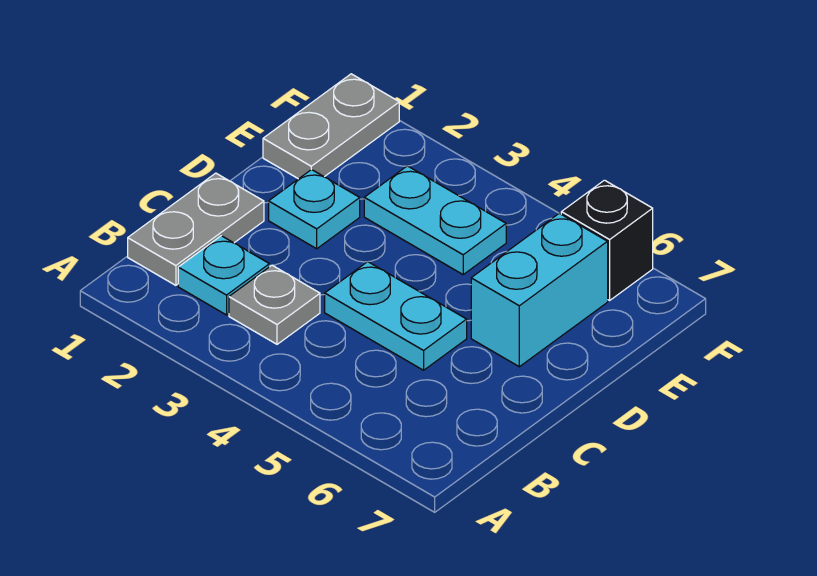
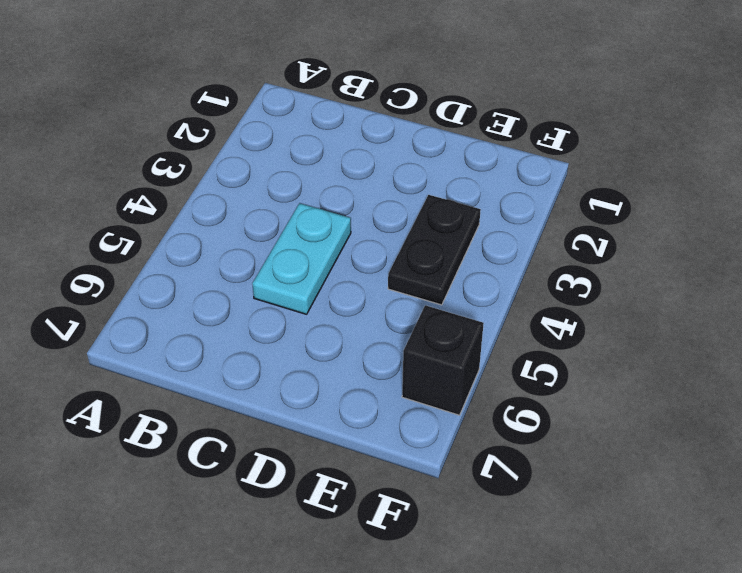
black plate E3:E4 level 1 -> cyan plate E3:E4 level 1
none -> grey plate B1:C1 level 1
none -> cyan plate B2 level 1

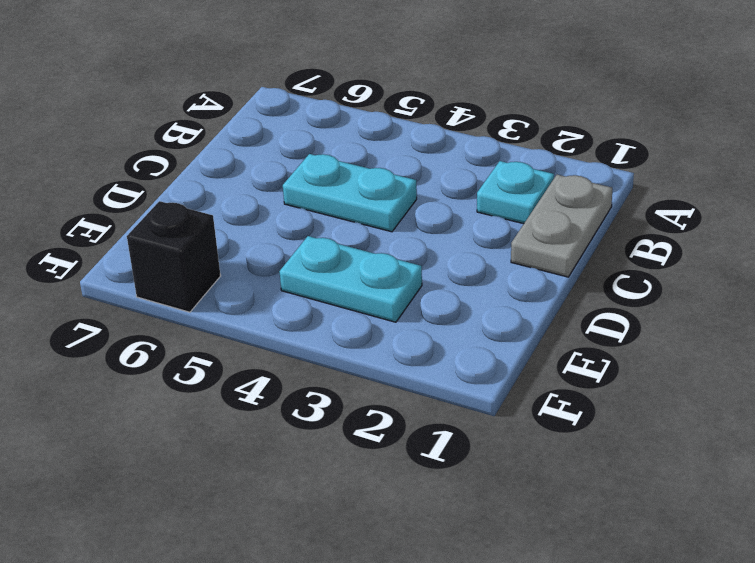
none -> grey plate B3 level 1
none -> cyan plate D2 level 1

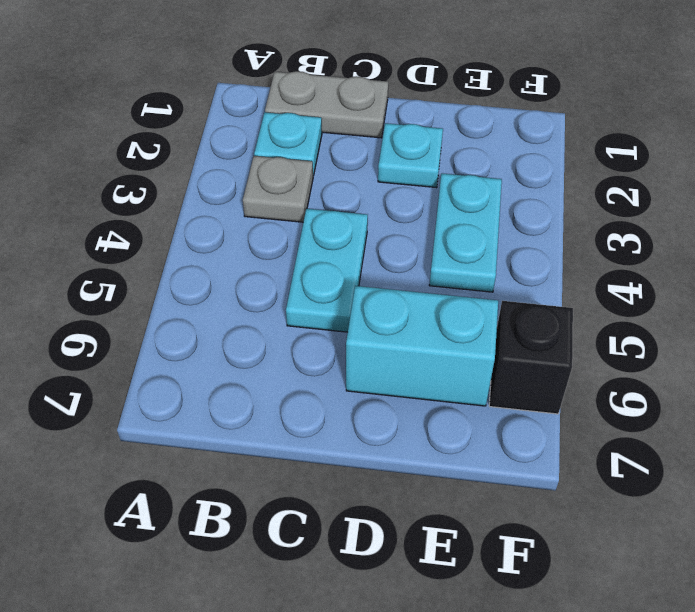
none -> grey plate E1:F1 level 1

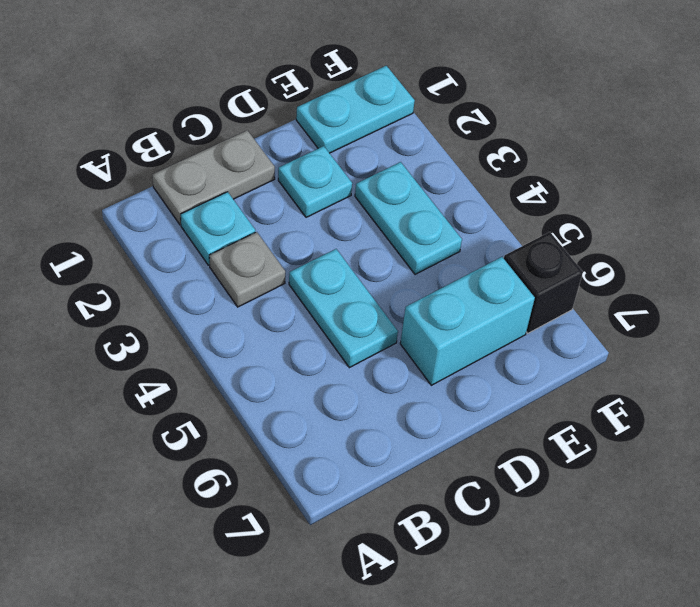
cyan plate E1:F1 level 1 -> grey plate E1:F1 level 1

